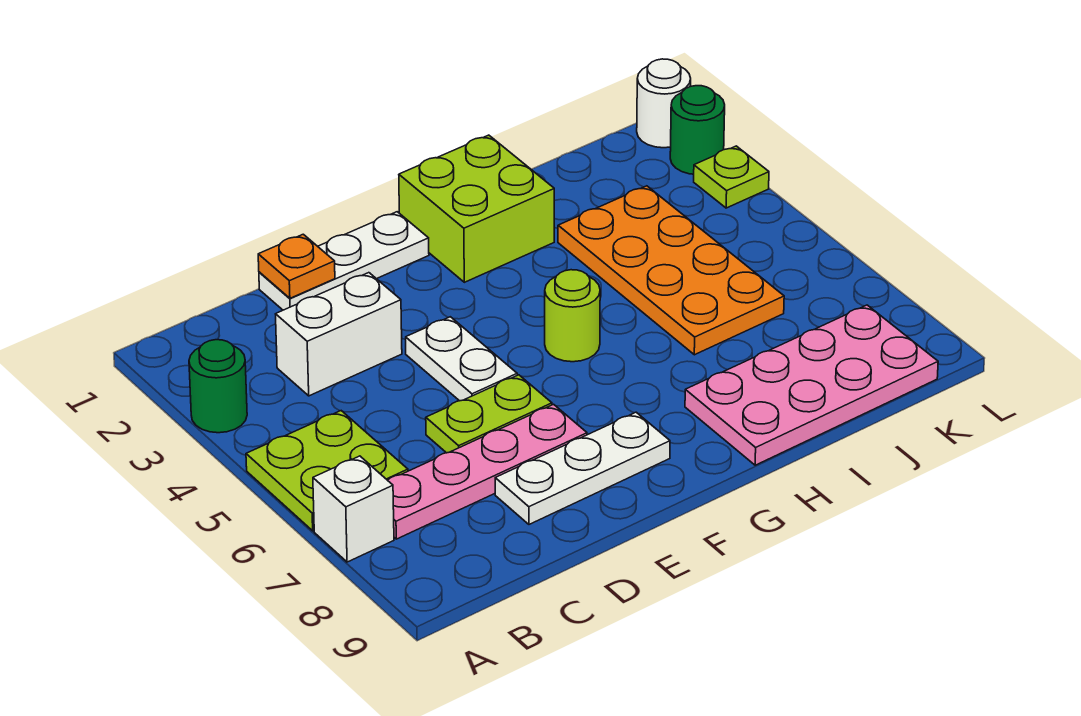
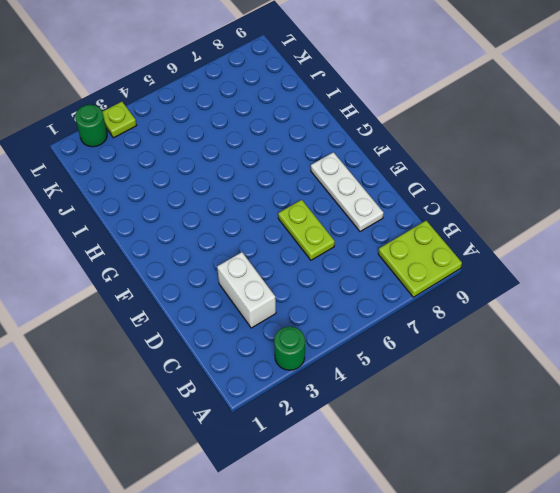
lime plate A8:B9 level 1 -> lime plate A5:B6 level 1
none -> white brick A7 level 1
none -> pink plate B7:E7 level 1
none -> white plate D1:F1 level 1

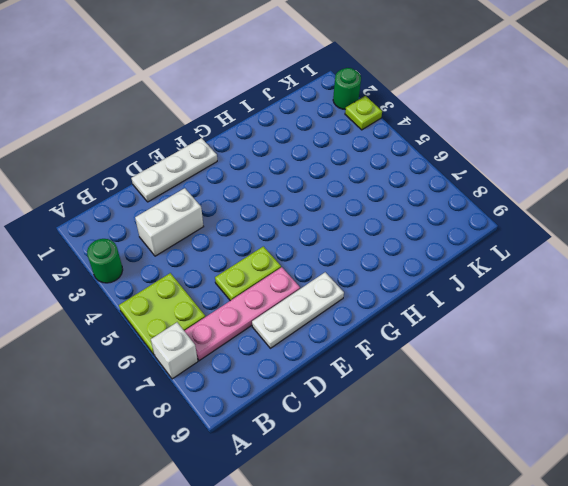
none -> white plate E4:E5 level 1
none -> lime brick G1:H2 level 1
none -> lime round brick G5 level 1

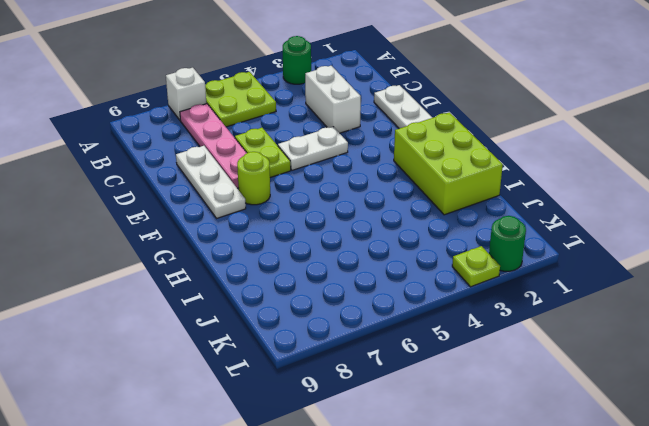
lime round brick F7 level 1 -> lime round brick G5 level 1
lime brick G1:I2 level 1 -> lime brick G1:H2 level 1
none -> pink plate H8:K9 level 1
none -> orange plate I3:J6 level 1
none -> white round brick L1 level 1

